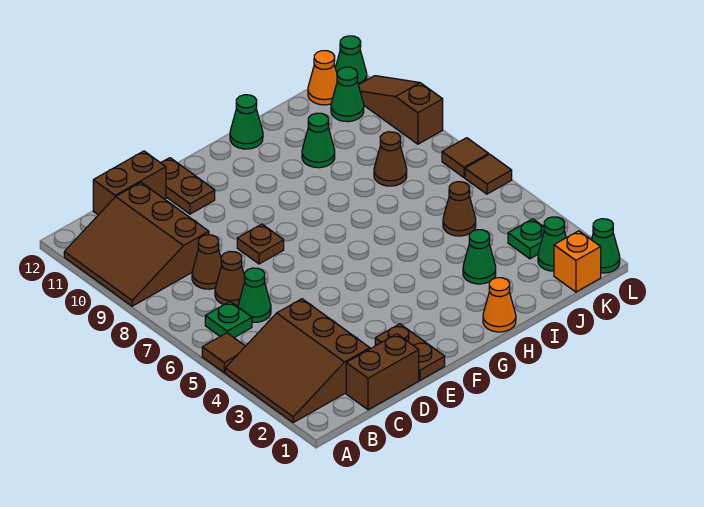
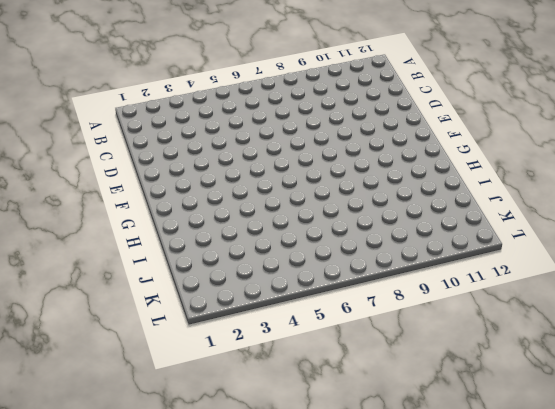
none -> brown slope A2:C4 level 1 top C
none -> brown tile A5 level 1
none -> brown slope A9:C11 level 1 top C

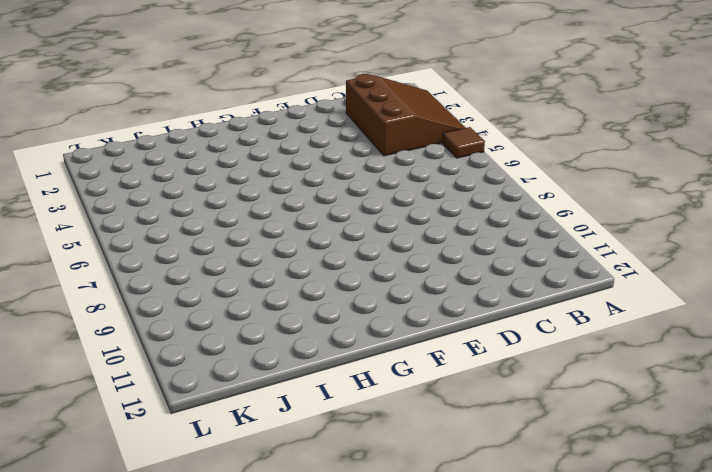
none -> brown slope A9:C11 level 1 top C
none -> green plate B6 level 1
none -> brown brick C1:D1 level 1

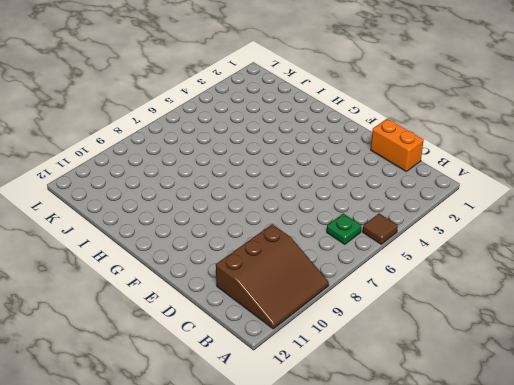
orange brick C1:D1 level 1 -> brown brick C1:D1 level 1
none -> brown slope A2:C4 level 1 top C
none -> green cone C6 level 1
none -> brown cone C7 level 1

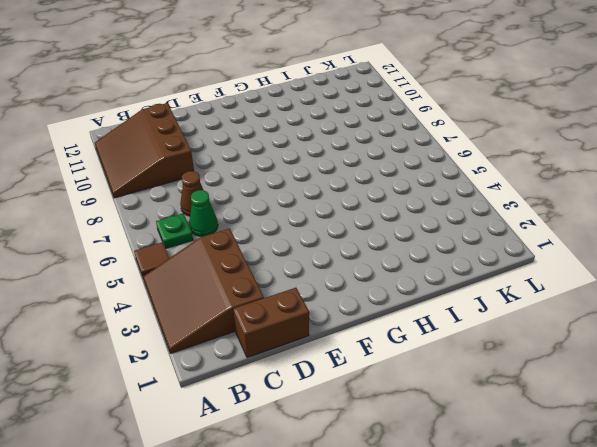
none -> brown cone C8 level 1
none -> brown brick C12:D12 level 1
none -> brown plate E1:E2 level 1

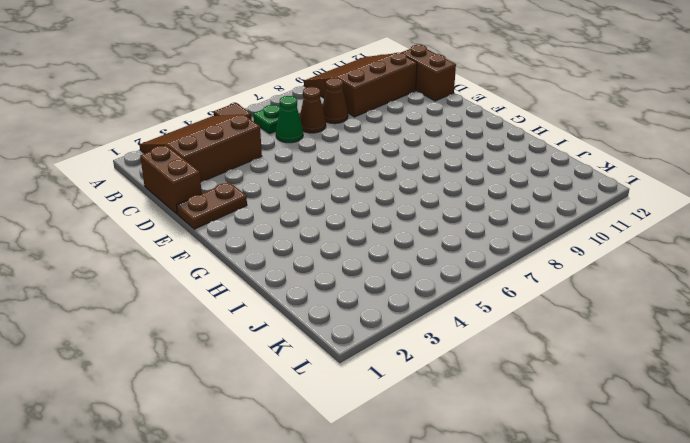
none -> brown plate E8 level 1
none -> brown plate E11:E12 level 1
none -> orange cone H1 level 1

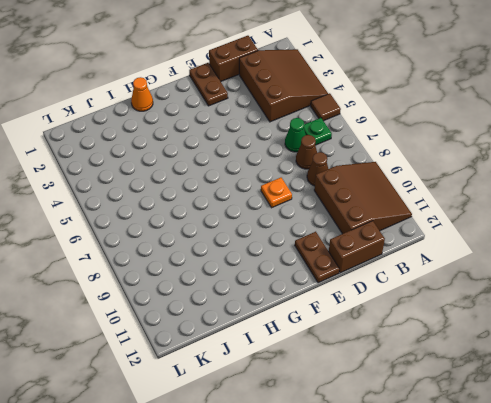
orange plate E8 level 1 -> brown plate E8 level 1
none -> green cone H12 level 1
none -> green cone I3 level 1
none -> green cone I10 level 1

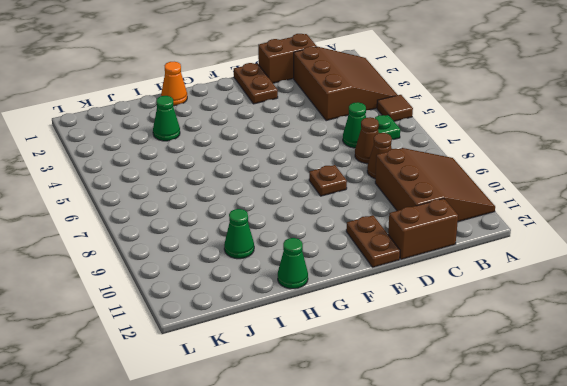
none -> brown cone J5 level 1
none -> brown cone J8 level 1
none -> orange brick K1 level 1

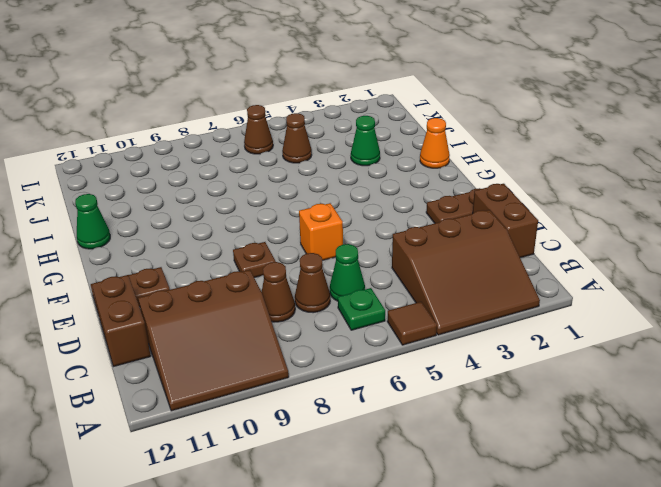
orange brick E6 level 1 -> orange brick K1 level 1
brown cone K6 level 1 -> brown cone J8 level 1
none -> green cone I10 level 1
none -> green cone K2 level 1
none -> green plate K3 level 1

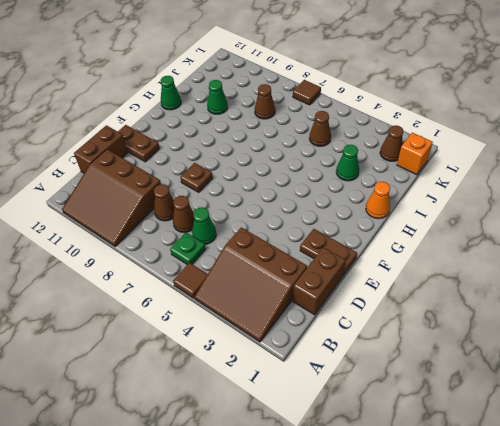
brown cone K2 level 1 -> green cone K2 level 1
none -> green plate K3 level 1
none -> green cone K11 level 1
none -> orange cone K12 level 1

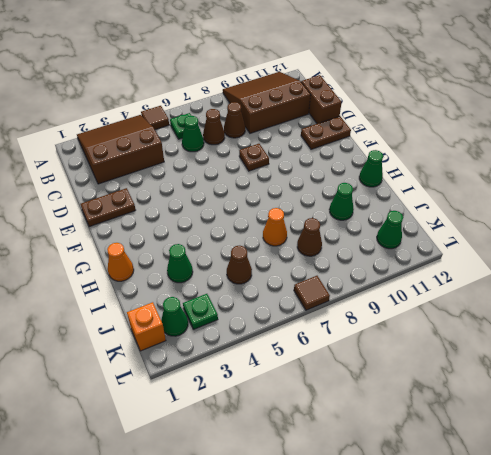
orange cone I7 level 1 -> orange cone K12 level 1
none -> brown brick C1:D1 level 1
none -> green cone L1 level 1
none -> brown tile L6 level 1

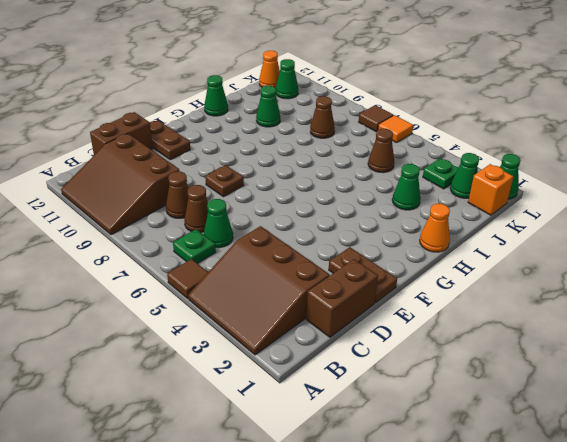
orange tile L6 level 1 -> brown tile L6 level 1
none -> brown slope L9:L11 level 1 top 9
none -> green cone L12 level 1

